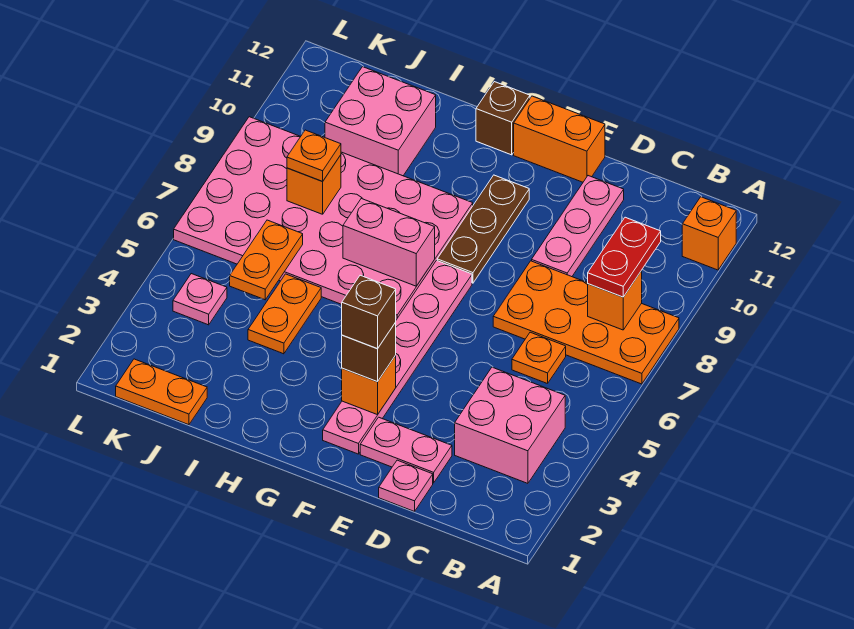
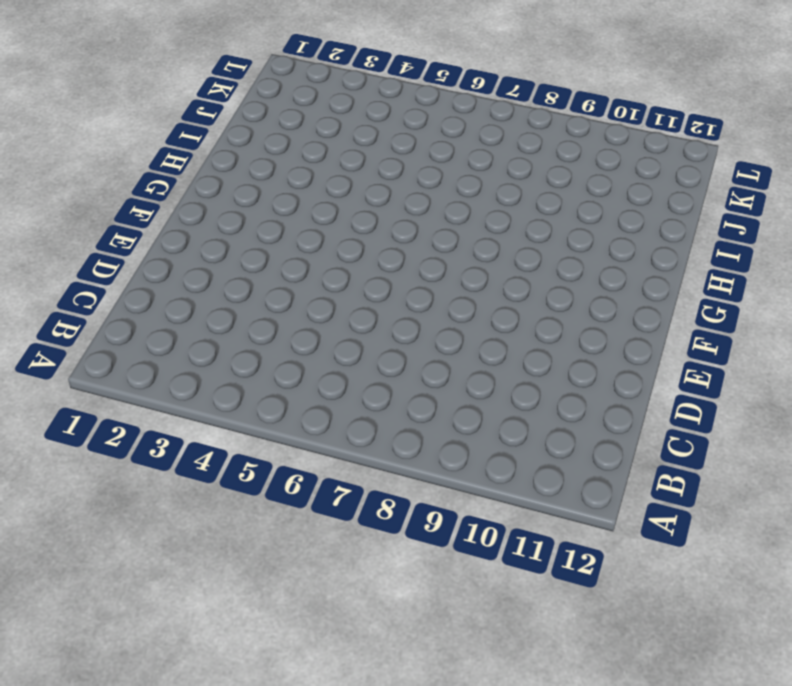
none -> orange plate A7:D8 level 1
none -> orange brick A11 level 1
none -> pink brick B3:C4 level 1

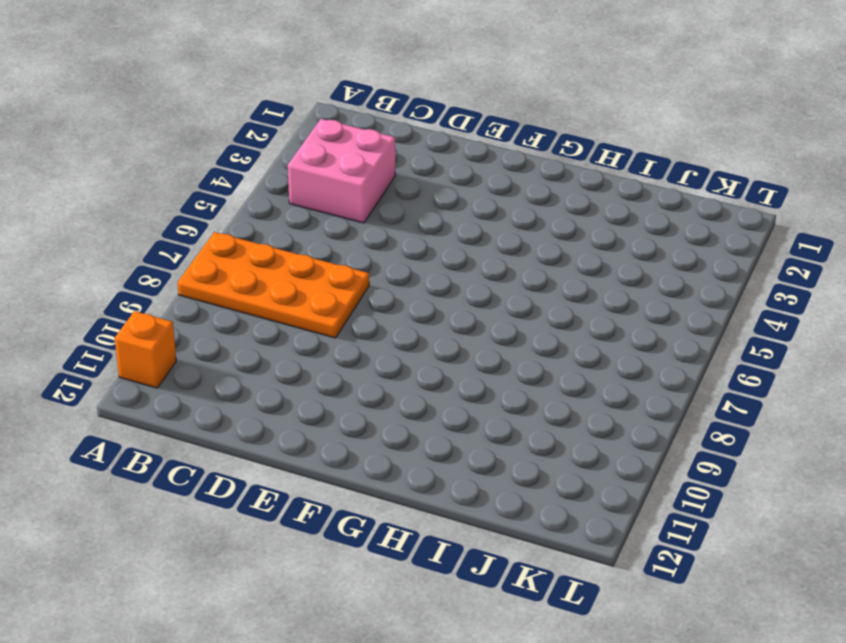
none -> orange plate C6 level 1
none -> pink plate D1 level 1
none -> pink plate D2:E2 level 1

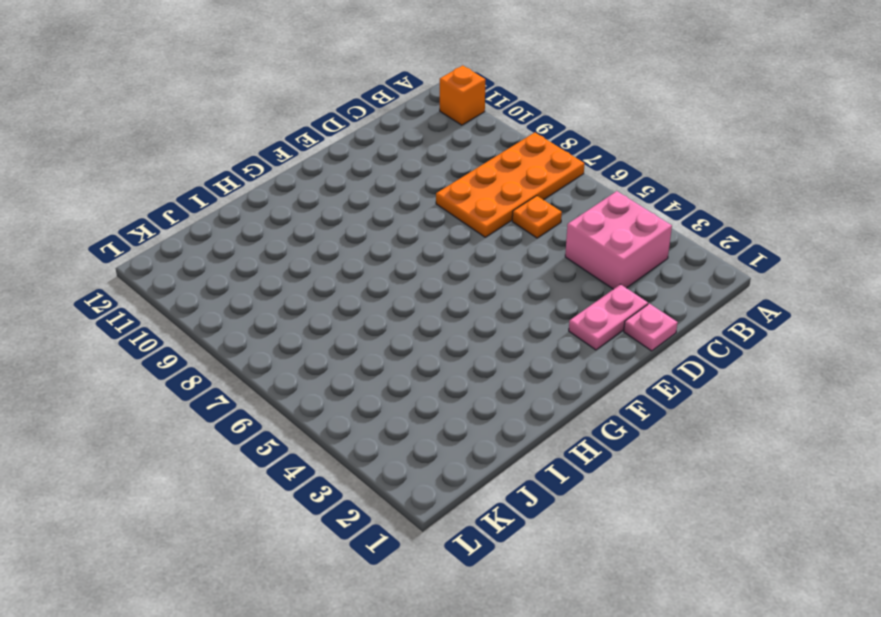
none -> pink plate D9:D11 level 1
none -> orange brick E12:F12 level 1
none -> pink plate F2:F7 level 1

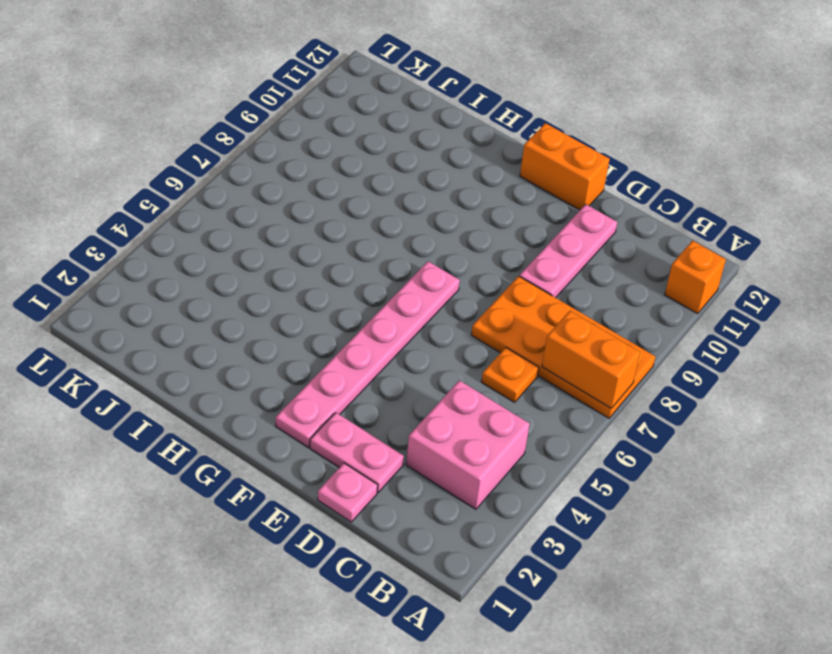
orange brick A7:B7 level 2 -> none
none -> brown plate F8:F10 level 1
none -> pink plate G6:L9 level 1
none -> brown brick G12 level 1

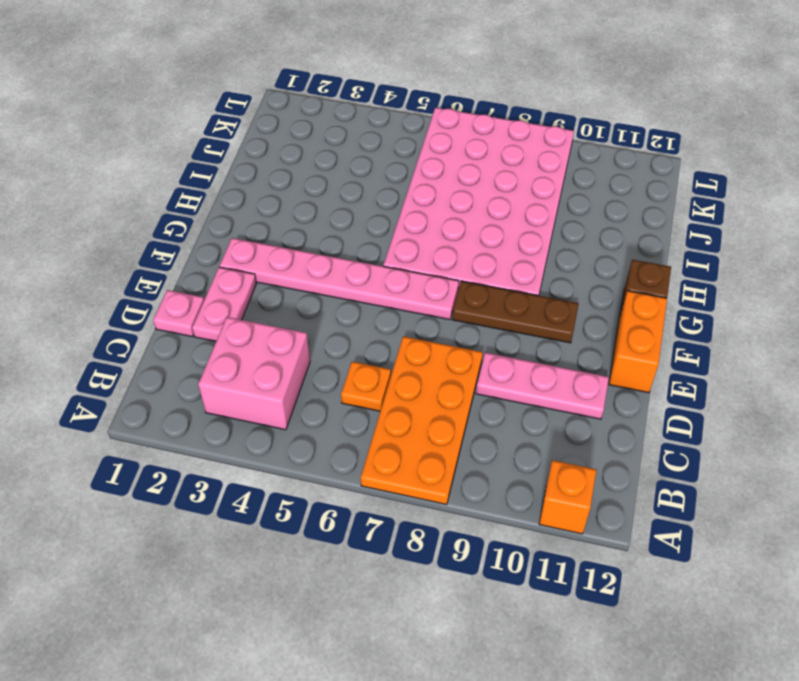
none -> orange plate I4:I5 level 1
none -> pink brick I10:J11 level 1
none -> orange plate J1:K1 level 1

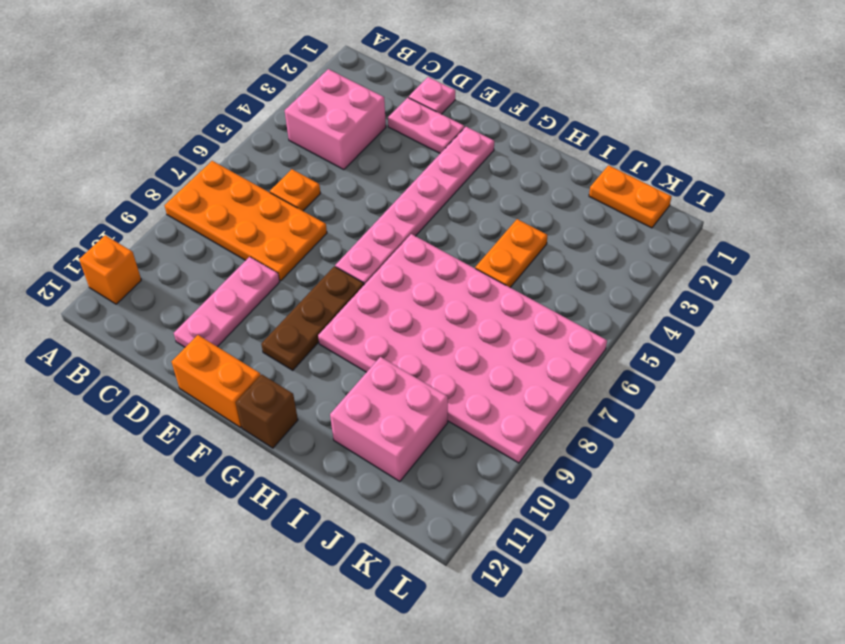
none -> pink plate K4 level 1
none -> orange brick B8 level 2
none -> orange brick F3 level 2

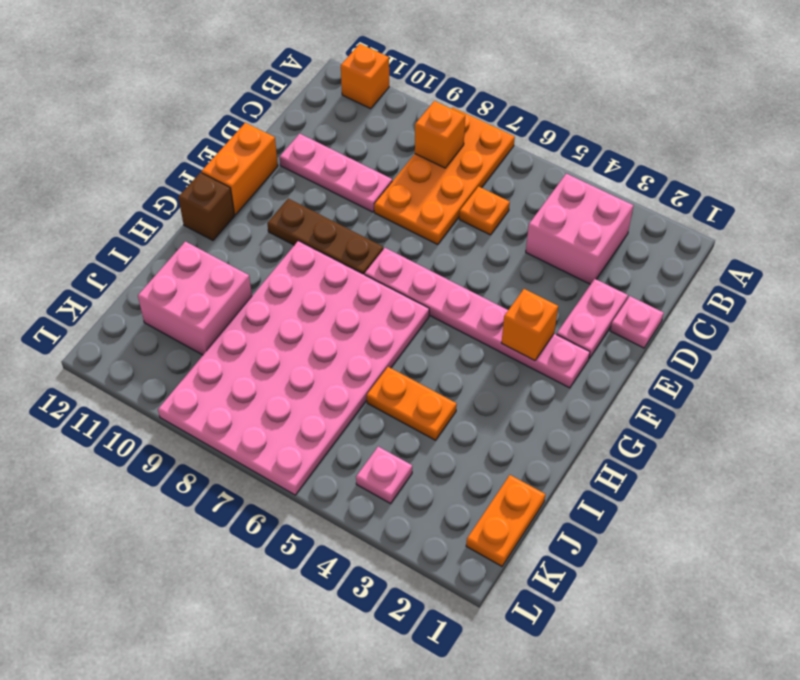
none -> pink brick G7:H7 level 2
none -> orange plate J5:J6 level 2
none -> orange brick J8 level 2

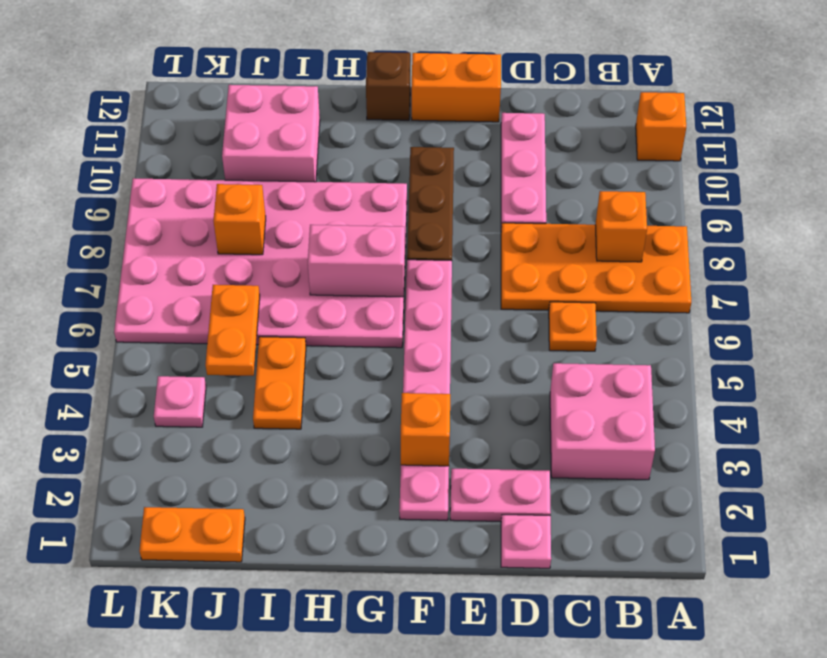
none -> red plate B8:B9 level 3
none -> brown brick F3 level 3
none -> orange plate J8 level 3

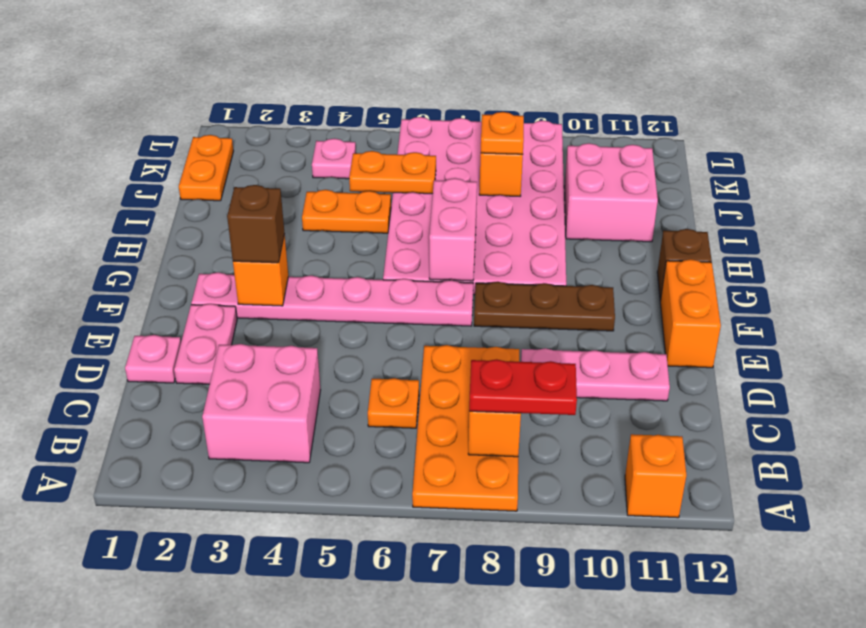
none -> brown brick F3 level 4

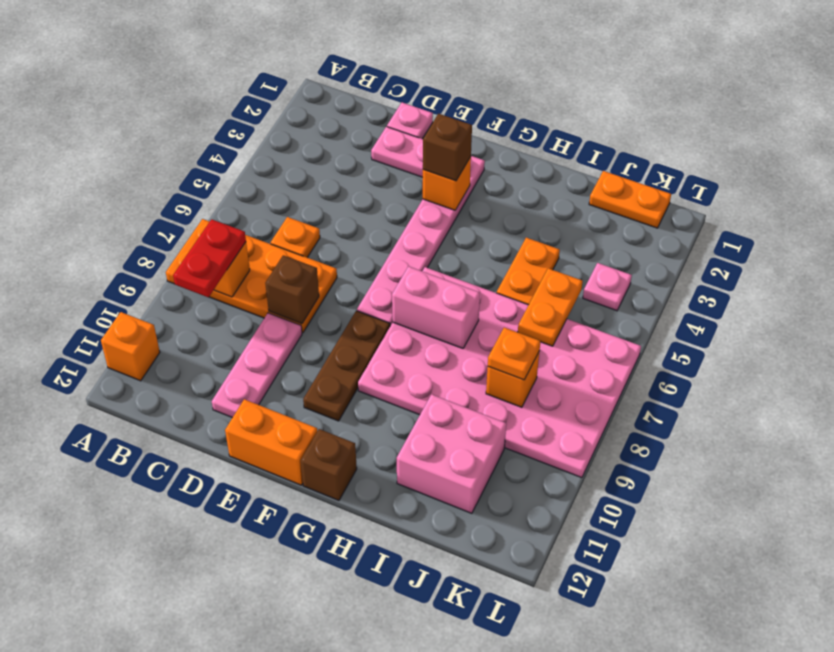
brown brick D8 level 2 -> brown brick F3 level 4
none -> pink brick B3:C4 level 1

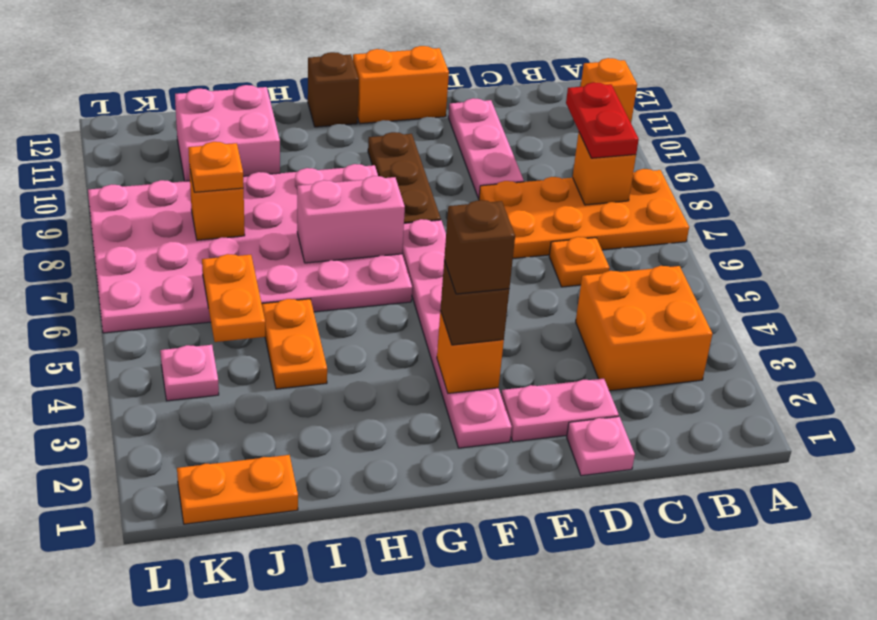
orange brick B3:C4 level 1 -> pink brick B3:C4 level 1

